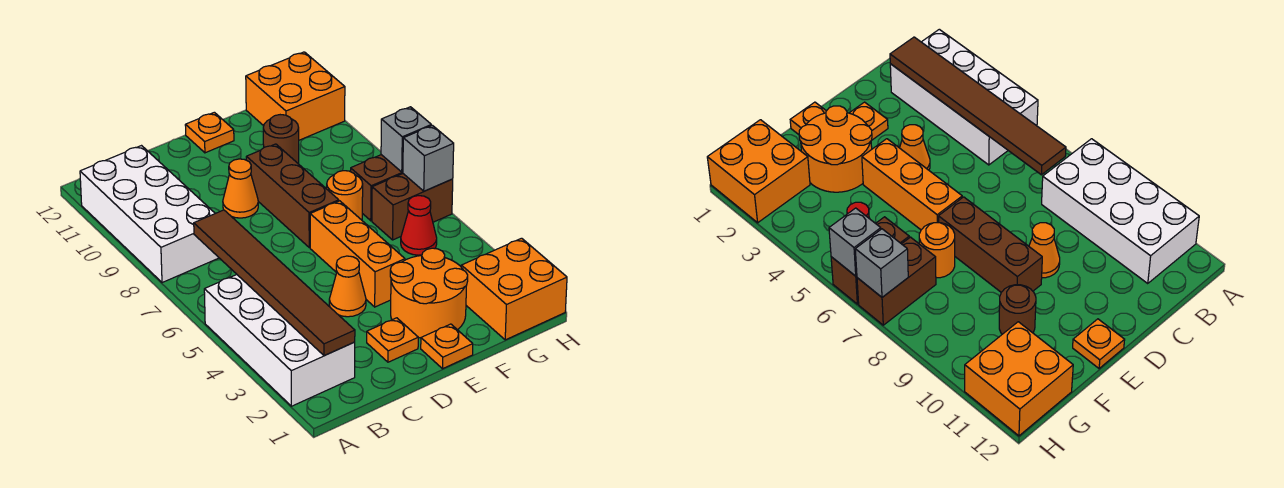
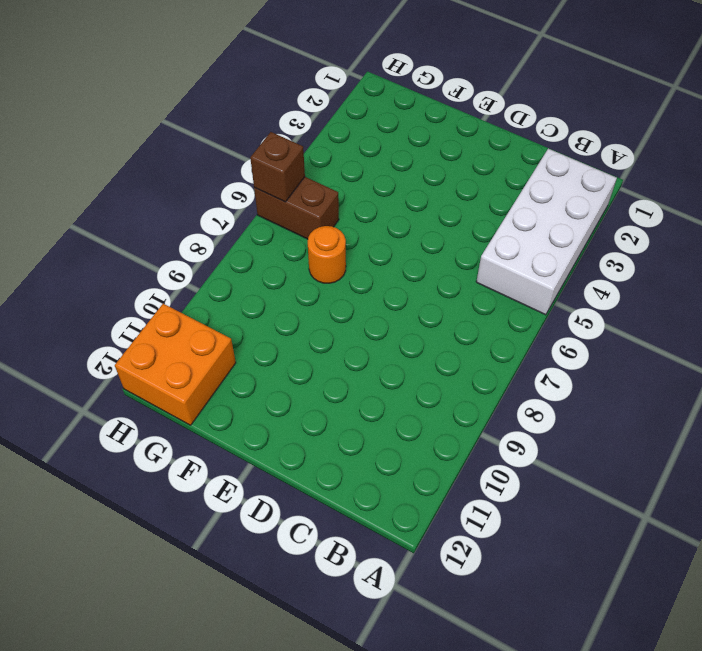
brown brick H6 level 2 -> grey brick H6 level 2
none -> white brick A8:B11 level 1
none -> orange plate D2 level 1
none -> orange cone D4 level 1

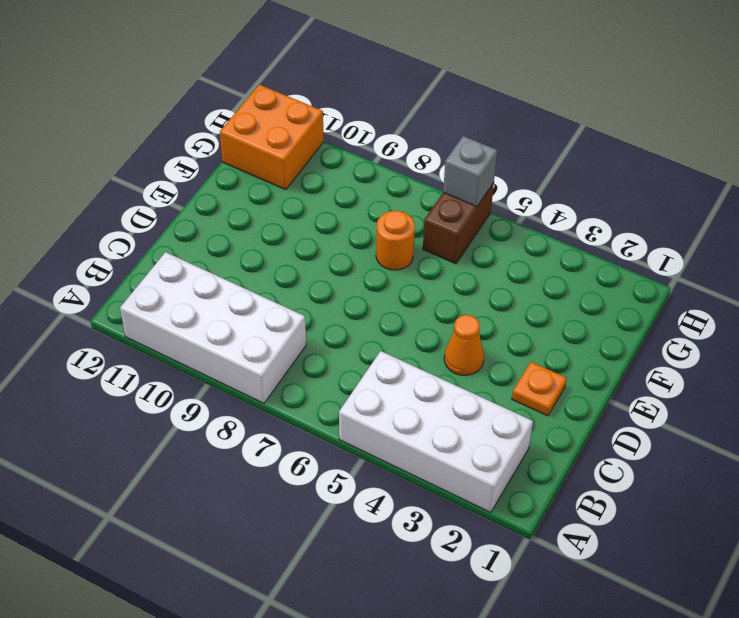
none -> orange cone D9 level 1
none -> orange plate E1 level 1
none -> orange round brick E2:F3 level 1

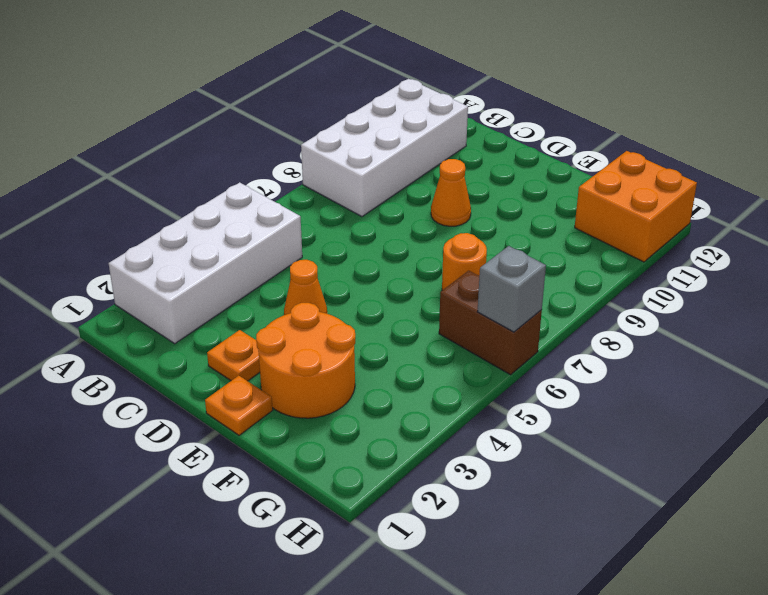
none -> orange brick E4:E6 level 1
none -> brown brick E7:E9 level 1
none -> orange plate E12 level 1

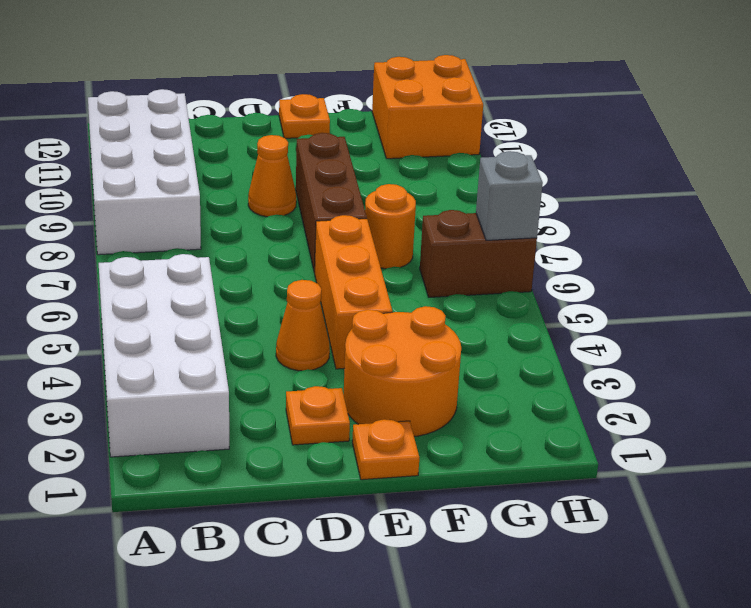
none -> brown round brick F10 level 1
none -> orange brick G1:H2 level 1
none -> red cone G5 level 1

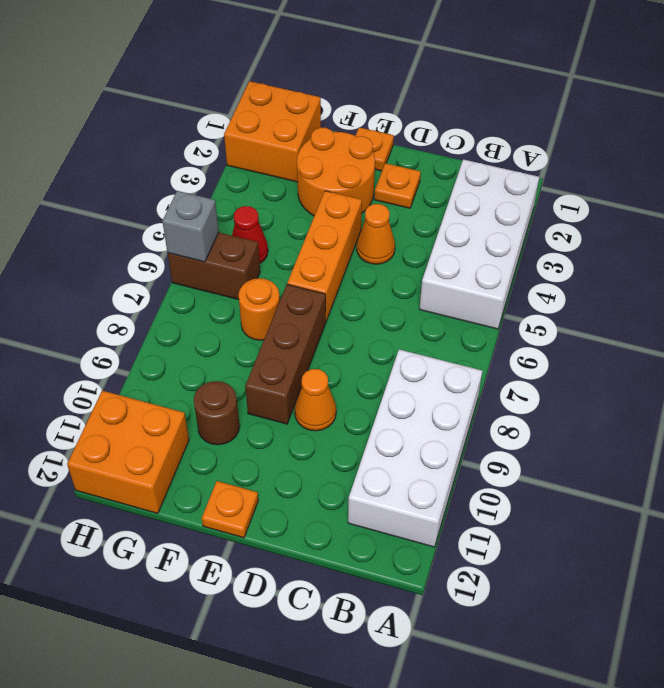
none -> brown brick G7:H7 level 1
none -> brown tile B2:B7 level 2
none -> grey brick H7 level 2

